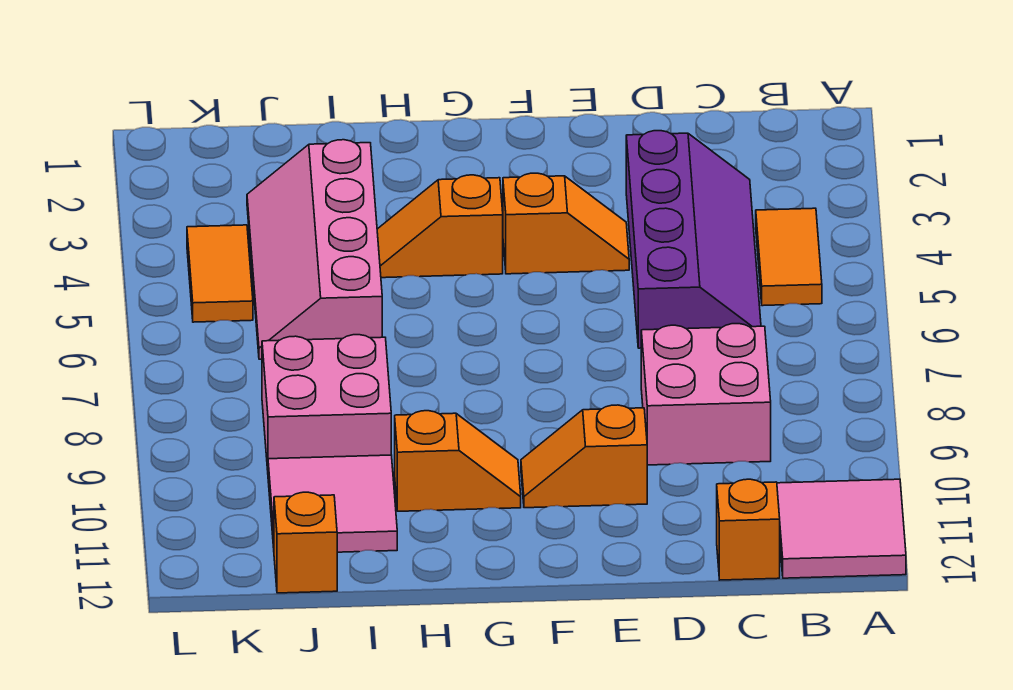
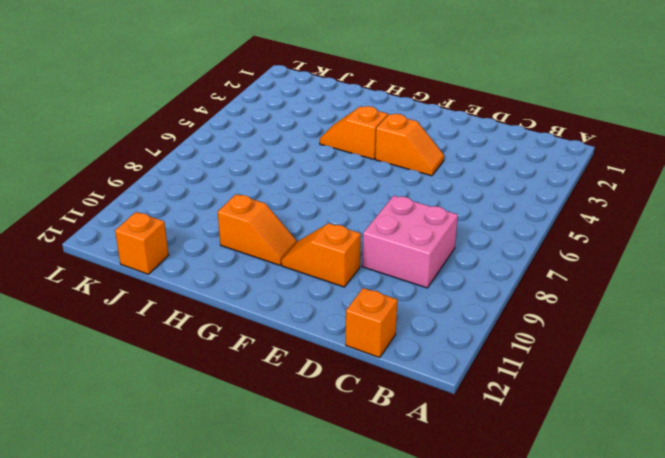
none -> pink tile A11:B12 level 1
none -> orange tile B4:B5 level 1
none -> purple slope C3:D6 level 1 top D

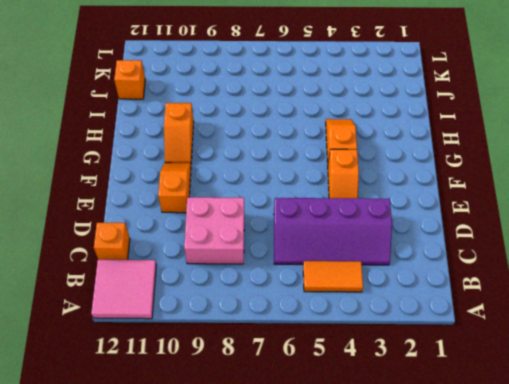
none -> pink slope I3:J6 level 1 top I
none -> pink brick I8:J9 level 1
none -> pink tile I10:J11 level 1

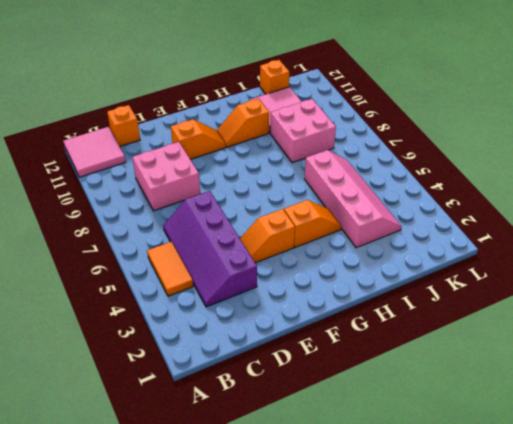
none -> orange tile K4:K5 level 1

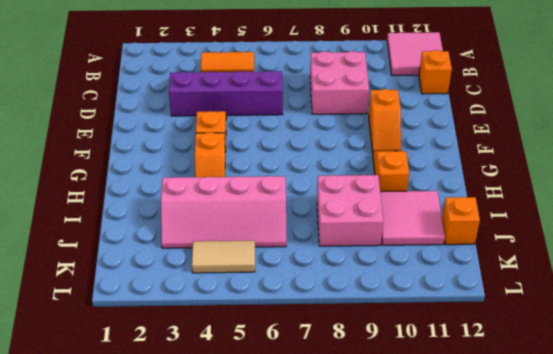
tan tile K4:K5 level 1 -> orange tile K4:K5 level 1

